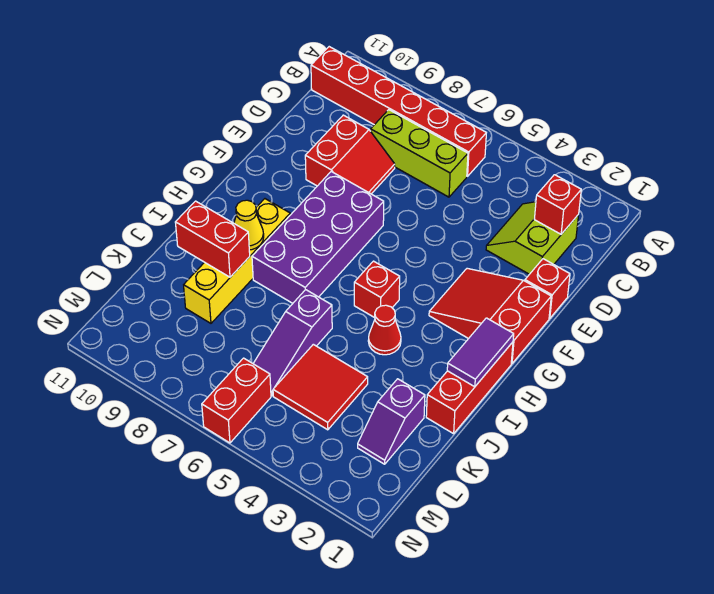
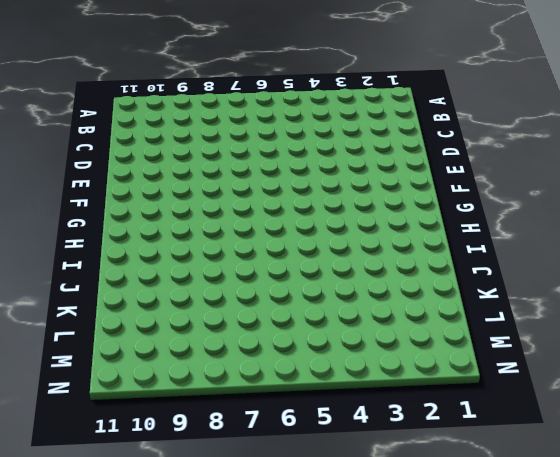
none -> red brick B6:B11 level 1
none -> lime slope C2:D3 level 1 top 2
none -> lime brick C6:C8 level 1

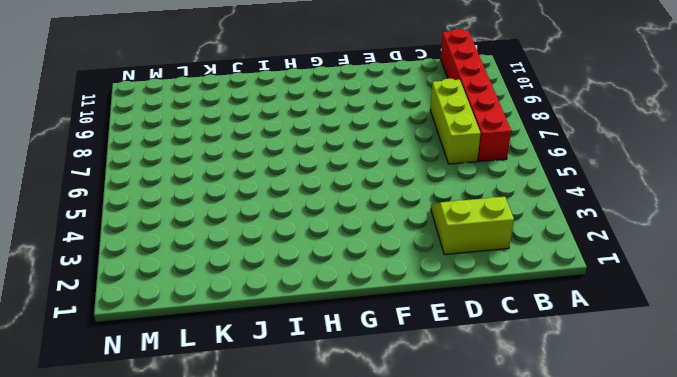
none -> red slope D8:E9 level 1 top 9
none -> red brick E1 level 1
none -> red slope F1:G3 level 1 top 1

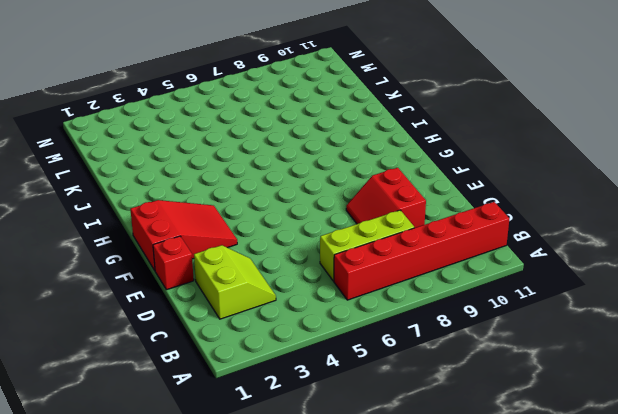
none -> purple brick F7:I8 level 1
none -> red brick H1:J1 level 1
none -> red brick H5 level 1

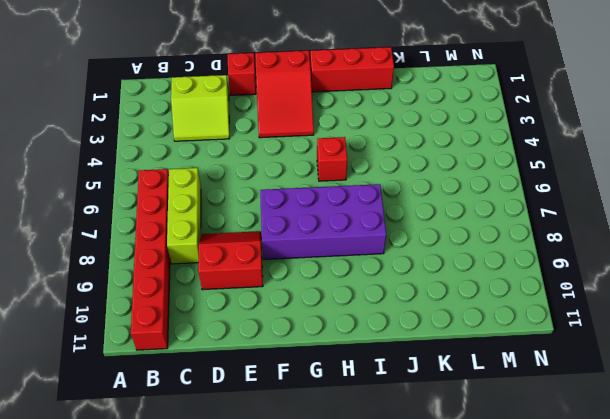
none -> yellow brick H9:K9 level 1
none -> red cone I4 level 1
none -> purple slope J6:L6 level 1 top J

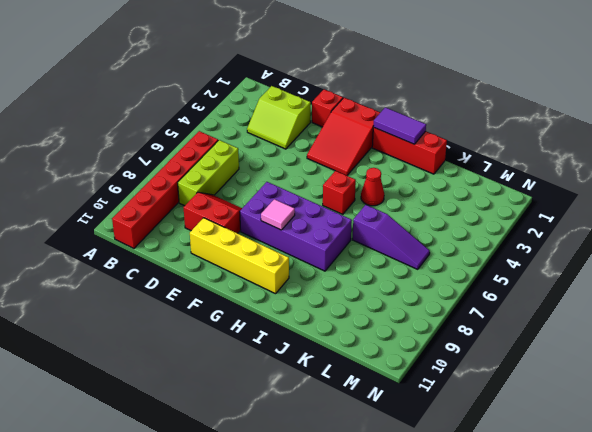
yellow brick E10:H10 level 1 -> yellow brick H9:K9 level 1
pink tile G8 level 2 -> none
none -> purple slope K2:L2 level 1 top K
none -> red tile K4:L5 level 1
none -> red brick M6:N6 level 1

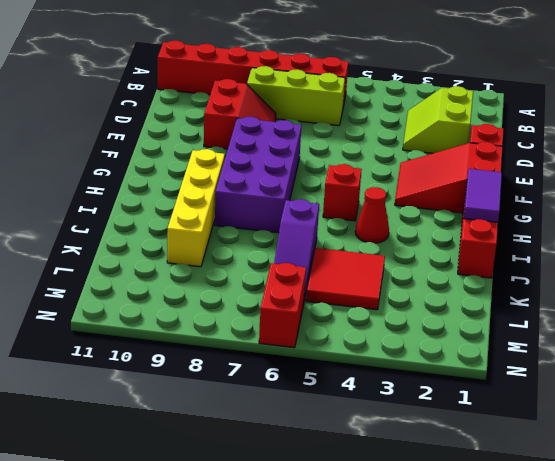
none -> purple slope K2:L2 level 1 top K
none -> red brick C2 level 2
none -> yellow cone I9 level 2

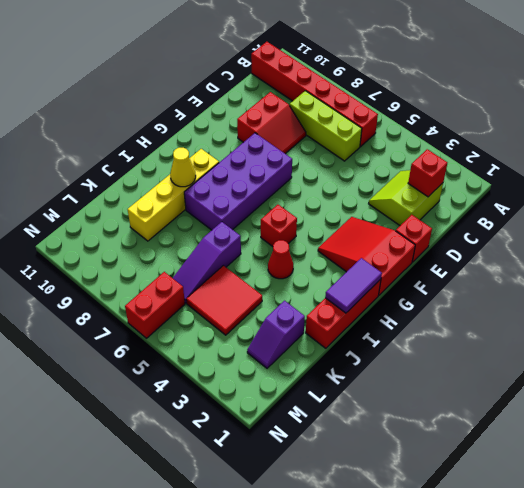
none -> red brick J9:J10 level 2

